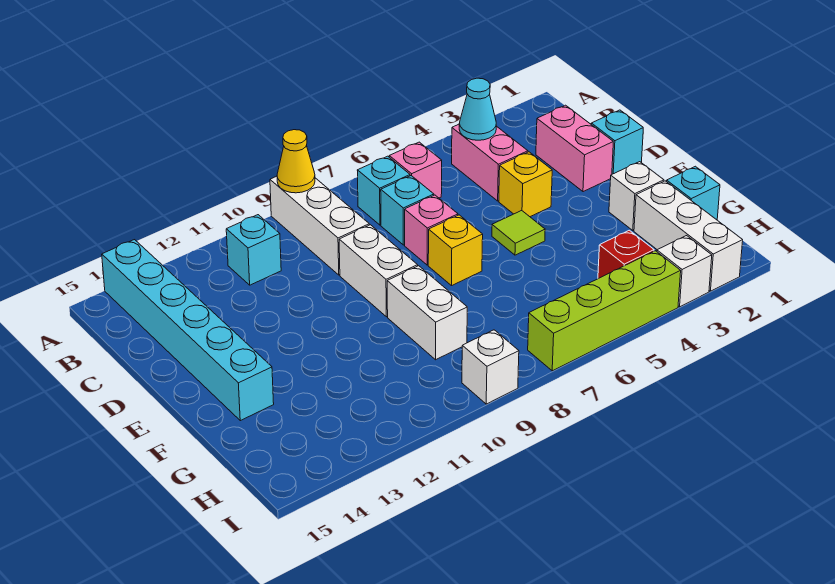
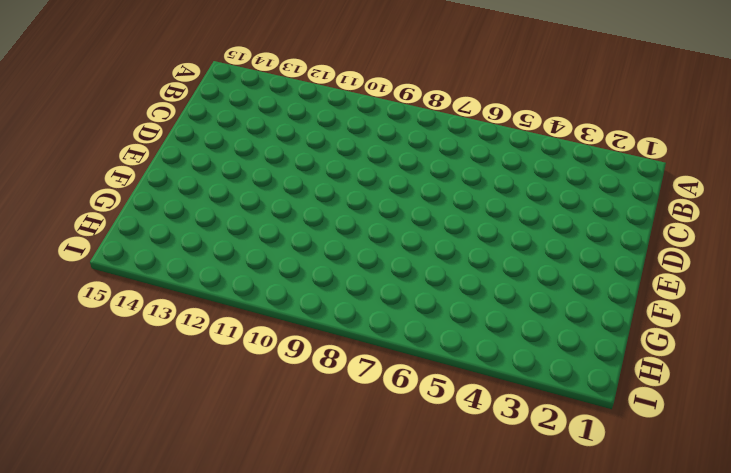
none -> white brick A9:C9 level 1
none -> cyan brick A14:F14 level 1
none -> pink brick B4:C4 level 1

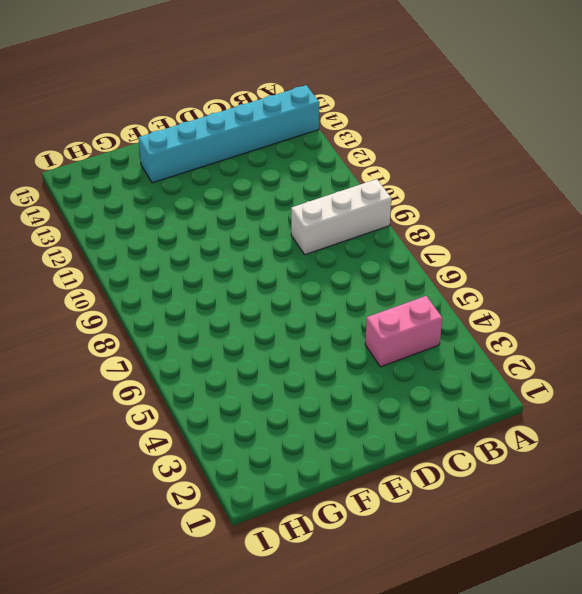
none -> pink brick B6 level 1
none -> cyan brick B7 level 1
none -> cyan brick B11 level 1

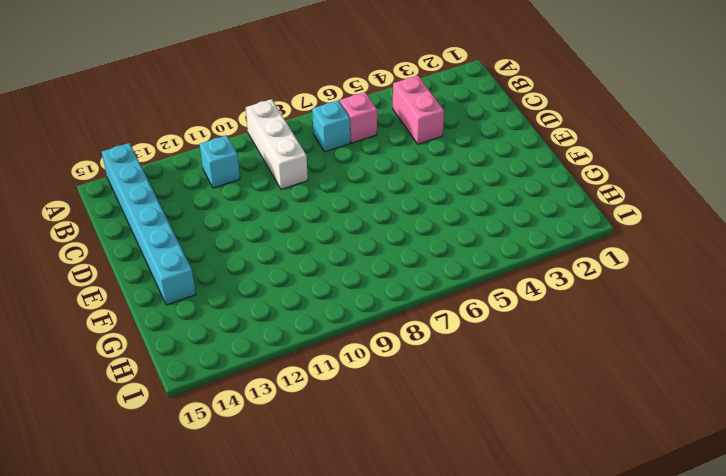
none -> pink brick C2:D2 level 1
none -> cyan brick C7 level 1
none -> cyan brick D1 level 1

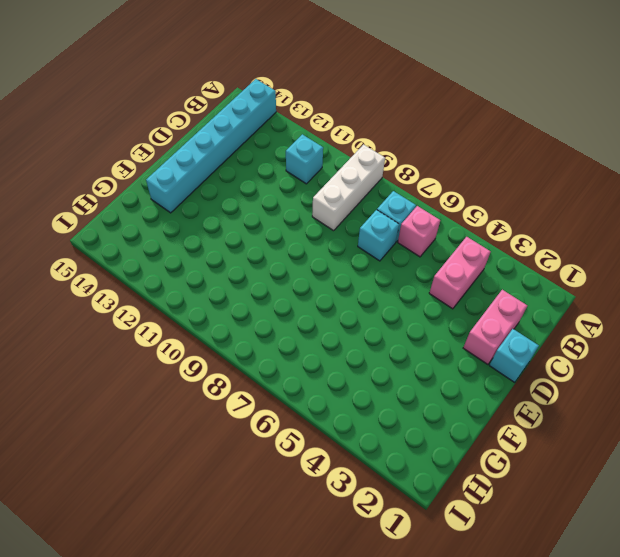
none -> yellow brick D4 level 1
none -> pink brick D7 level 1
none -> white brick D9:E9 level 1

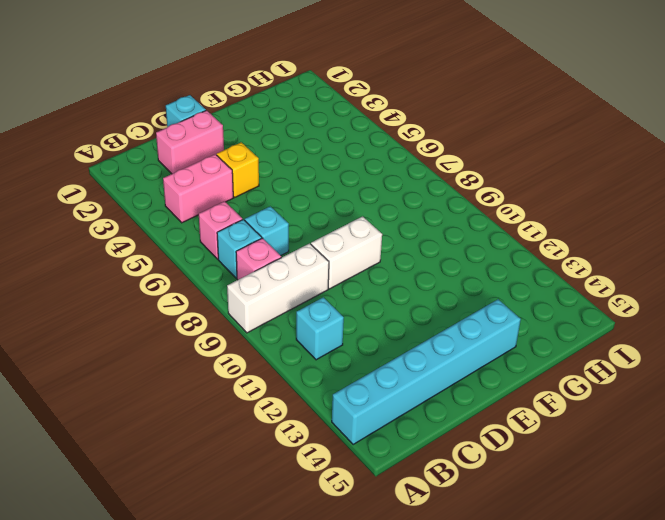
pink brick B8 level 1 -> pink brick D7 level 1
none -> lime tile E5 level 1
none -> yellow brick E7 level 1
none -> white brick F2 level 1

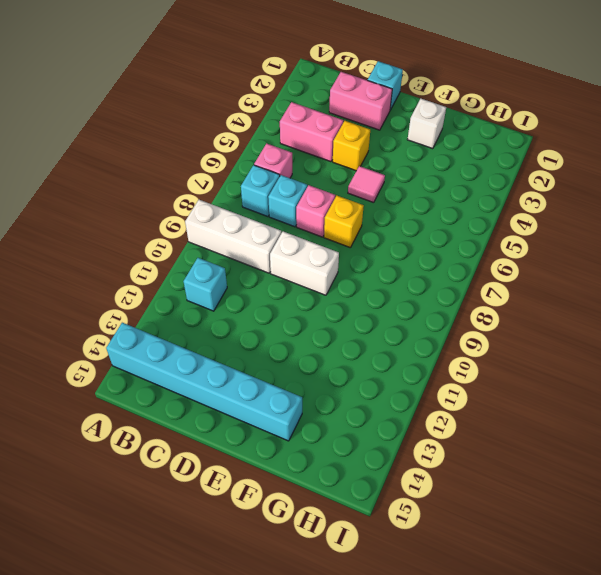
pink tile E5 level 1 -> lime tile E5 level 1
none -> white brick F9:G9 level 1
none -> cyan brick G1 level 1
none -> white brick G2:I2 level 1

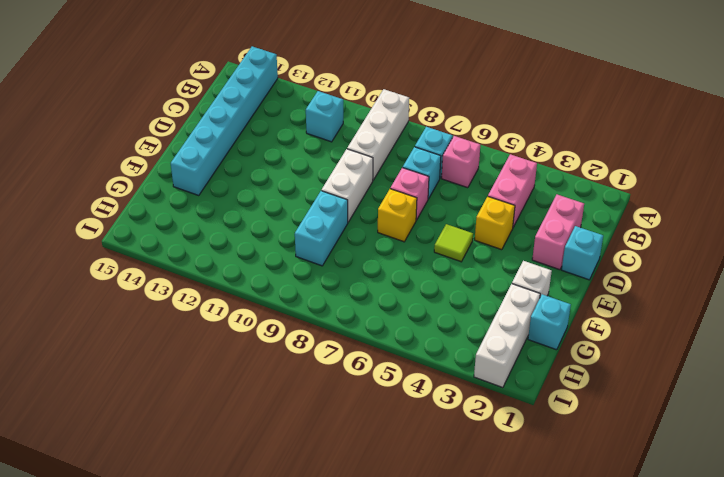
cyan brick F9:G9 level 1 -> white brick F9:G9 level 1
none -> red brick H4 level 1
none -> white brick I3 level 1
none -> lime brick I4:I7 level 1

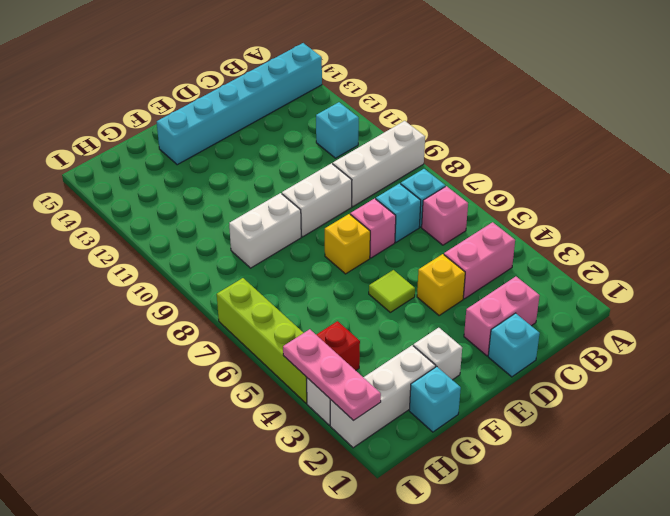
pink plate I2:I4 level 2 -> none
none -> white brick I9 level 1
none -> yellow cone A9 level 2
none -> cyan cone B4 level 2

